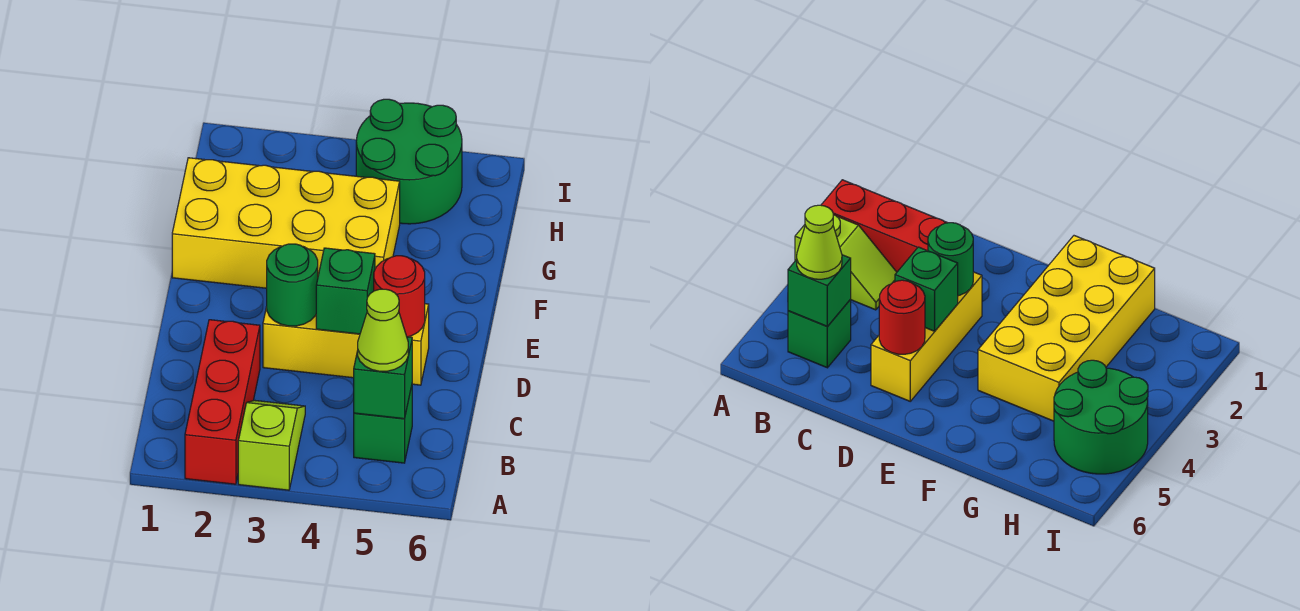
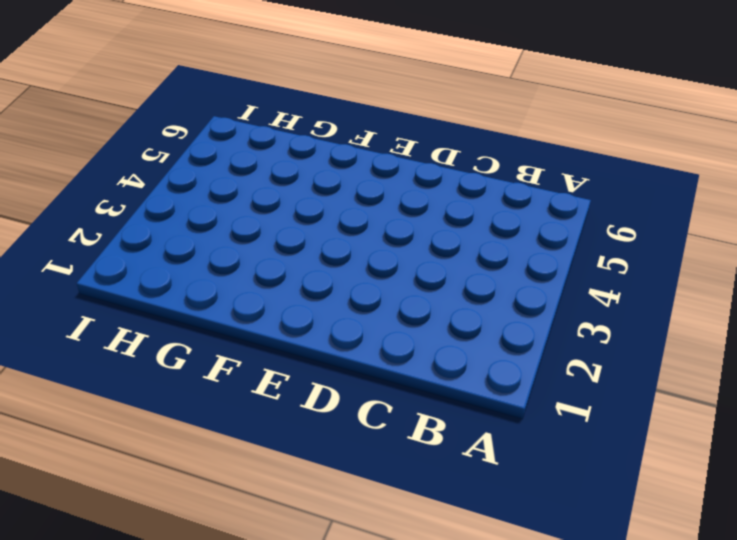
none -> red brick A2:C2 level 1
none -> lime slope A3:B3 level 1 top A

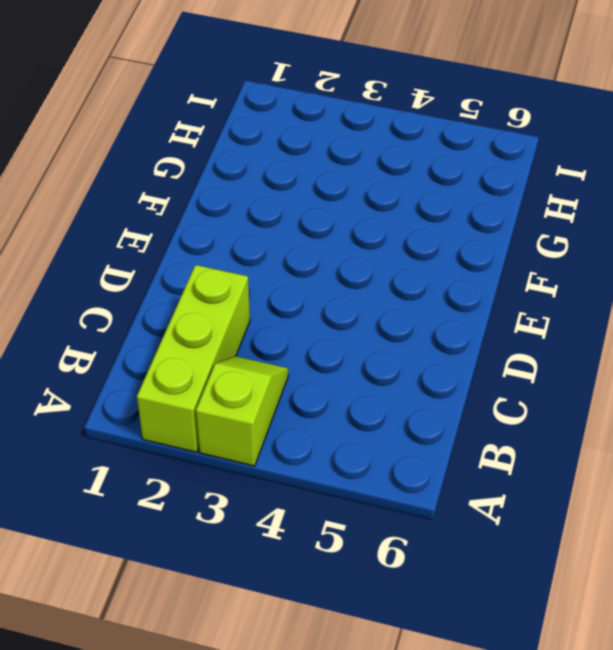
lime brick A2:C2 level 1 -> red brick A2:C2 level 1
none -> green brick B5 level 1
none -> yellow brick D3:D5 level 1

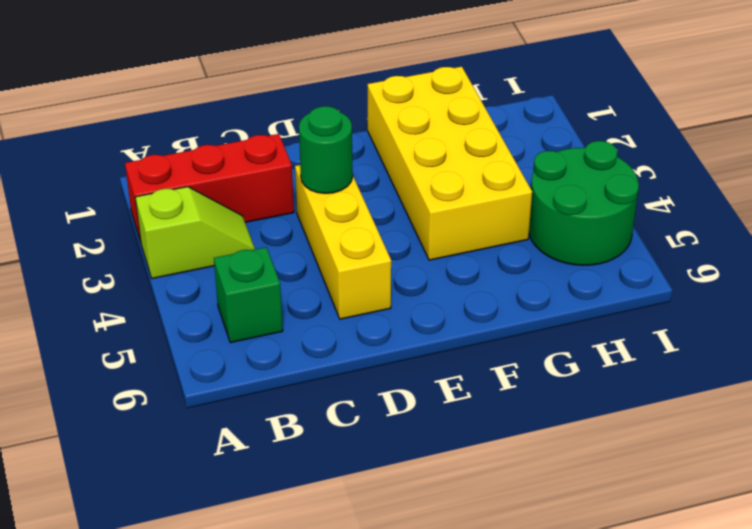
none -> green brick B5 level 2
none -> green brick D4 level 2

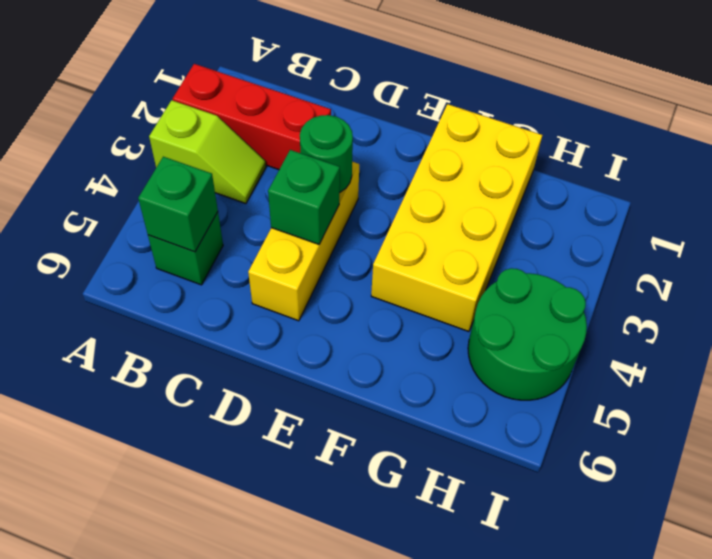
none -> red round brick D5 level 2
none -> lime cone B5 level 3

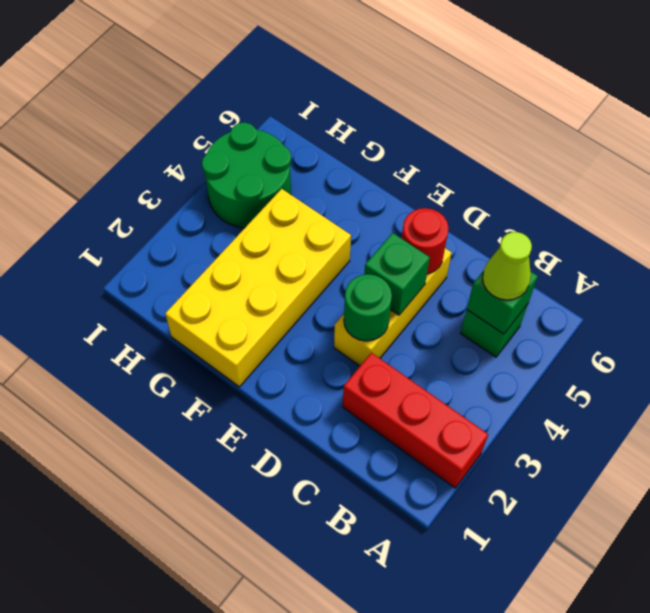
none -> lime slope A3:B3 level 1 top A

